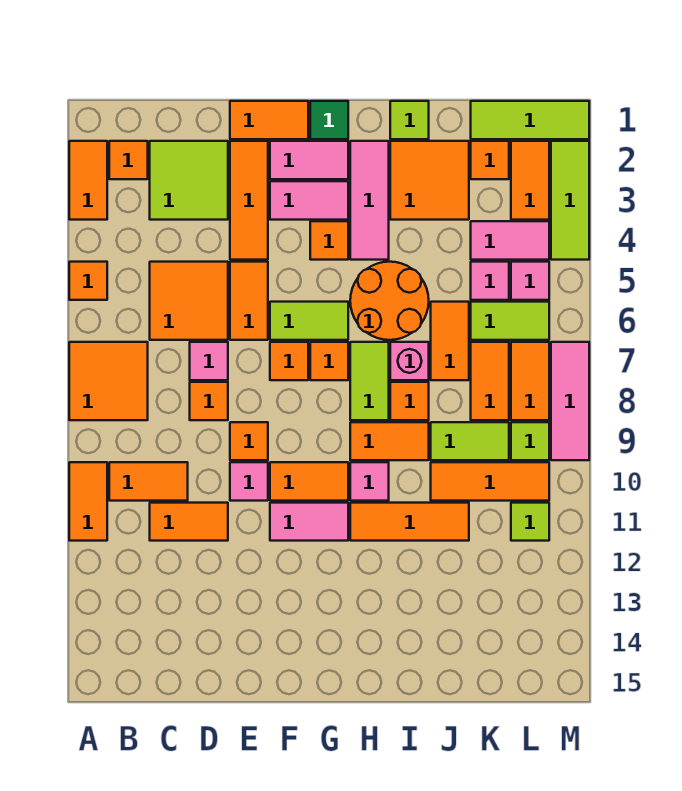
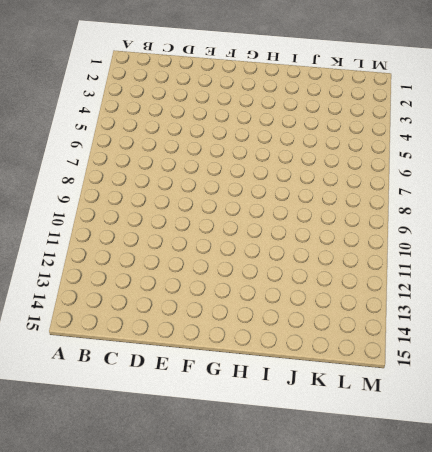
none -> orange tile A2:A3 level 1
none -> orange tile A5 level 1
none -> orange tile A7:B8 level 1
none -> orange tile A10:A11 level 1

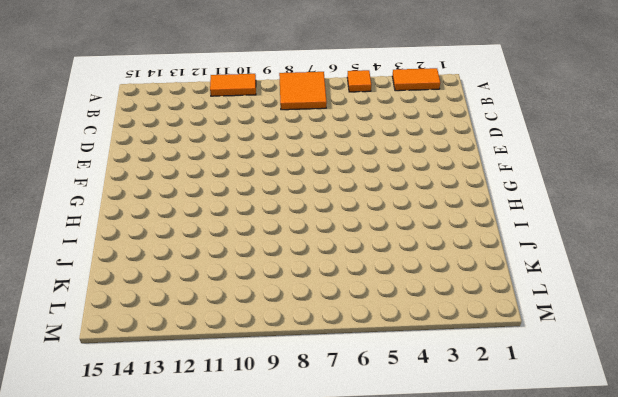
none -> orange tile B2 level 1
none -> orange tile B10:C10 level 1
none -> lime tile C2:D3 level 1
none -> orange tile C5:D6 level 1

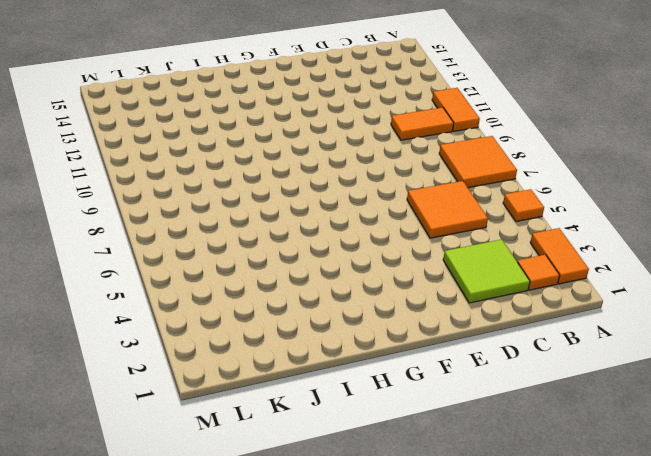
none -> orange tile C11:D11 level 1
none -> pink tile D7 level 1
none -> orange tile D8 level 1
none -> orange tile E1:F1 level 1

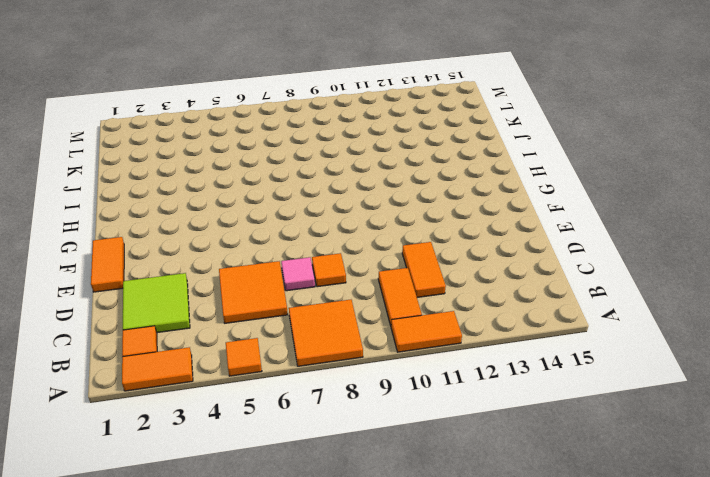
none -> orange tile E2:E4 level 1
none -> orange tile E5:E6 level 1
none -> orange tile E9 level 1
none -> pink tile E10 level 1

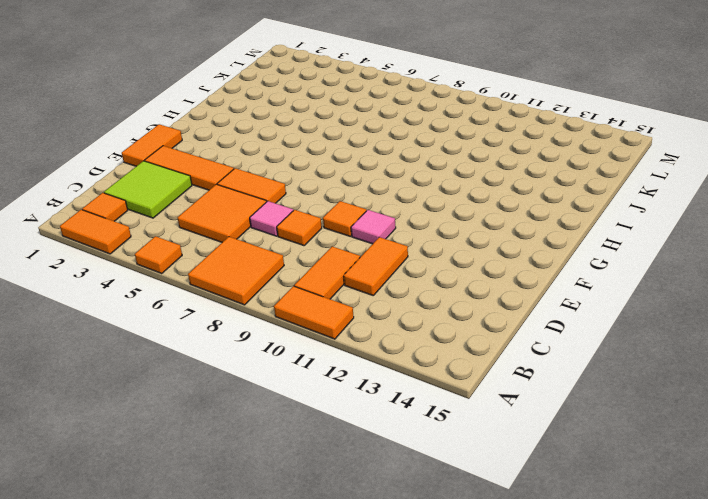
none -> pink tile F2:G2 level 1
none -> pink tile F3:G3 level 1
none -> lime tile F6:G6 level 1
none -> orange tile F7 level 1

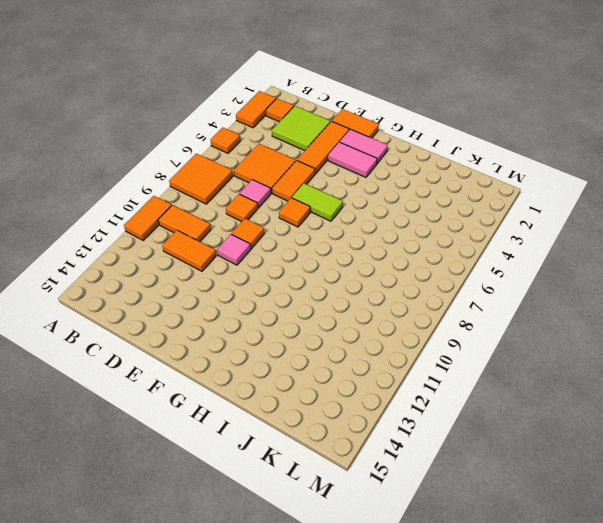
none -> orange tile F10:G10 level 1
none -> pink tile F11:G11 level 1
none -> green tile G1 level 1
none -> orange tile G4 level 1

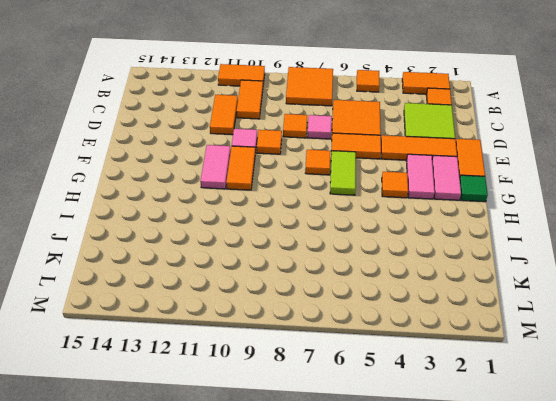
none -> orange tile G7 level 1
none -> pink tile H2:H4 level 1
none -> orange round brick H5:I6 level 1
none -> lime tile H7:H8 level 1

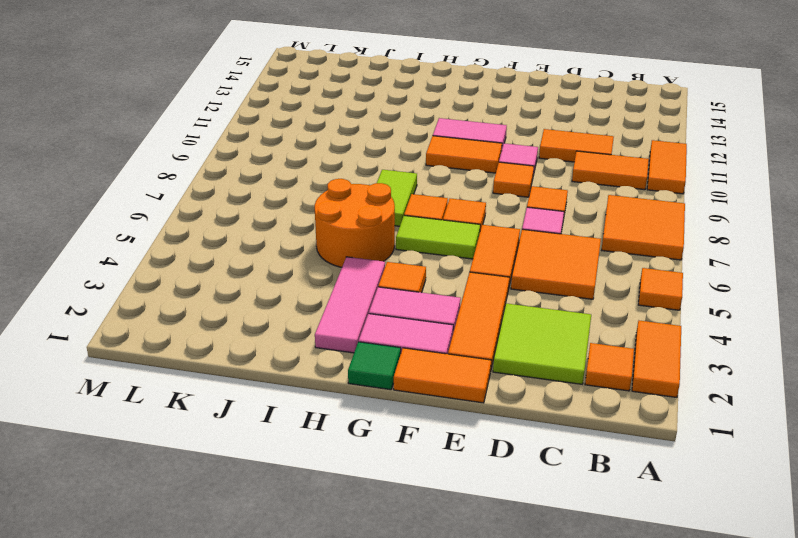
none -> orange tile H9:I9 level 1
none -> pink tile H10 level 1
none -> orange tile H11:J11 level 1
none -> lime tile I1 level 1

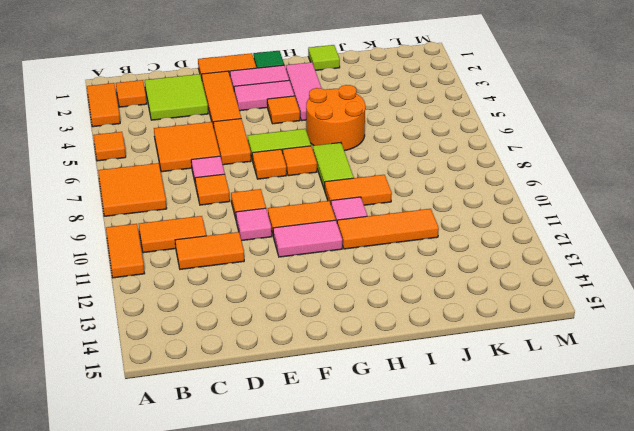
none -> orange tile I2:J3 level 1
none -> pink brick I7 level 1
none -> orange tile I8 level 1
none -> orange tile J6:J7 level 1

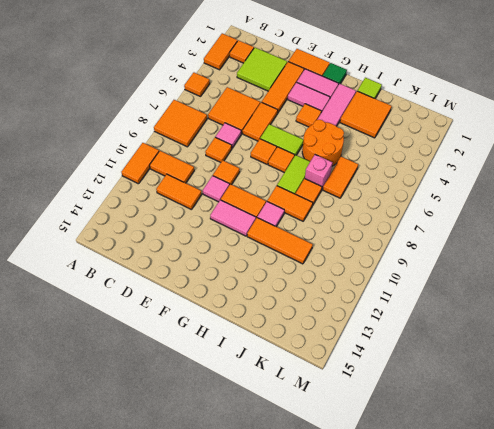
none -> lime tile J9:K9 level 1
none -> orange tile J10:L10 level 1
none -> lime tile K1:M1 level 1
none -> orange tile K2 level 1

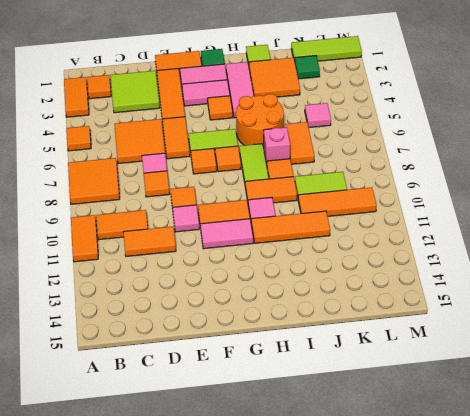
green tile K2 level 1 -> orange tile K2 level 1
none -> pink tile K4:L4 level 1
none -> lime tile K6:L6 level 1
none -> orange tile K7:K8 level 1
none -> orange tile L2:L3 level 1

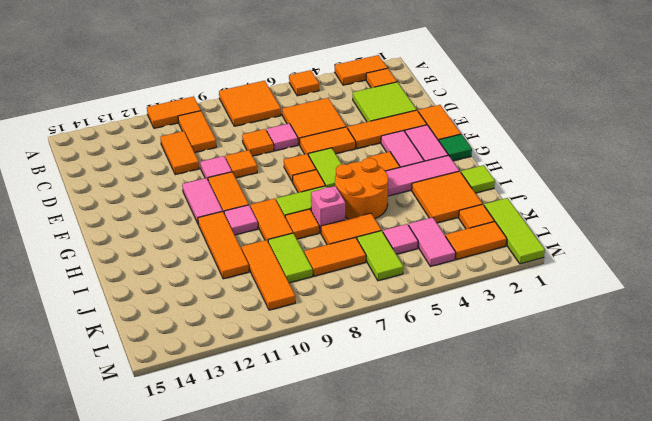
none -> pink tile L5 level 1
none -> orange tile L7:L8 level 1
none -> lime tile L9 level 1
none -> lime tile L11 level 1

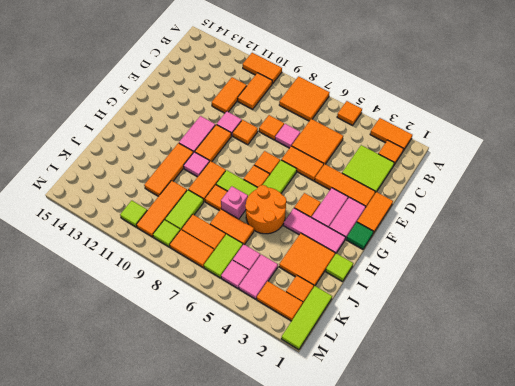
none -> lime tile M2:M4 level 1
none -> pink tile M7:M9 level 1

